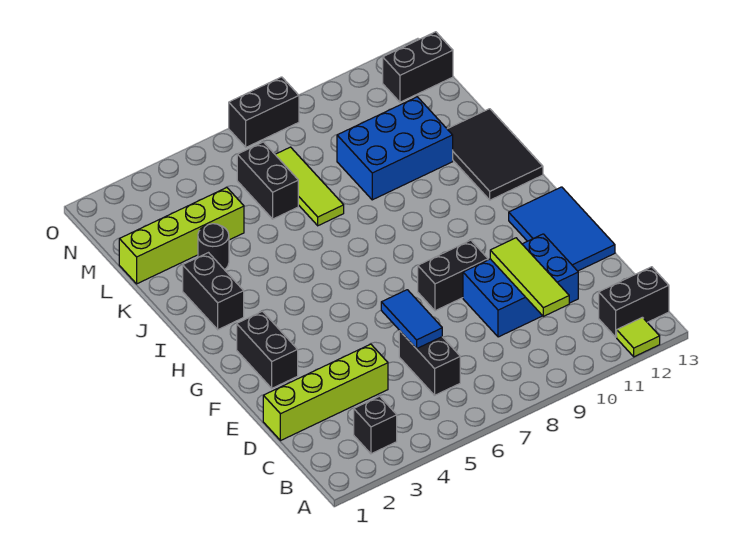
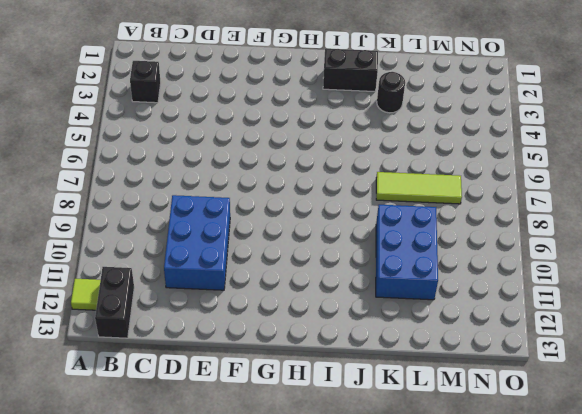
none -> black brick C6:D6 level 1
none -> lime brick D1:D4 level 1
none -> blue tile E12:G13 level 1

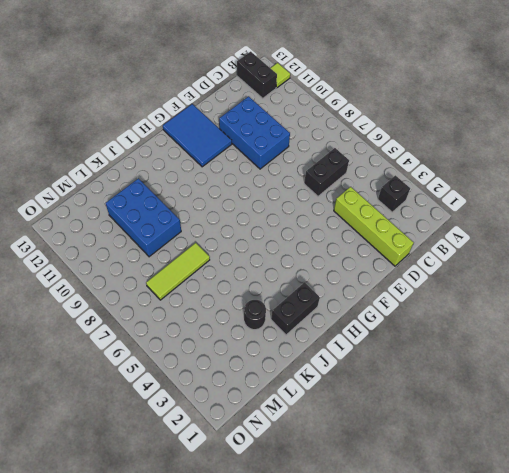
blue tile F11:G13 level 1 -> blue tile E12:G13 level 1
none -> black brick F2:G2 level 1
none -> black brick F8:F9 level 1
none -> black tile I12:K13 level 1

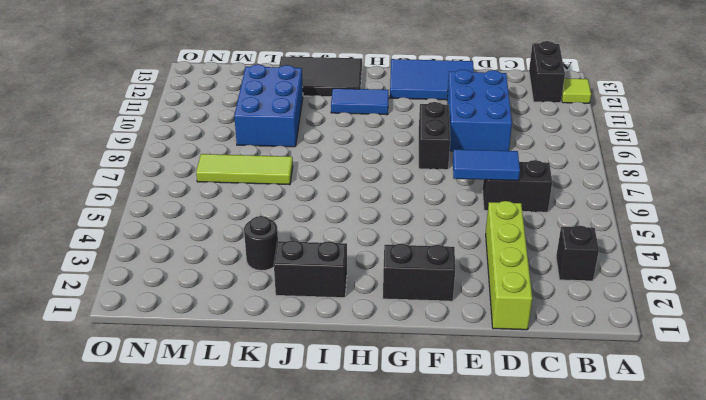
blue tile H11:I11 level 1 -> none
none -> lime brick L1:L4 level 1
none -> black brick L6:M6 level 1
none -> black brick N12:N13 level 1

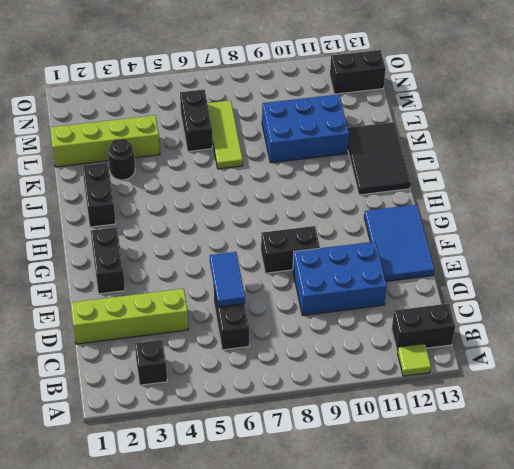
none -> black brick O7:O8 level 1
none -> lime tile C10:E10 level 2

